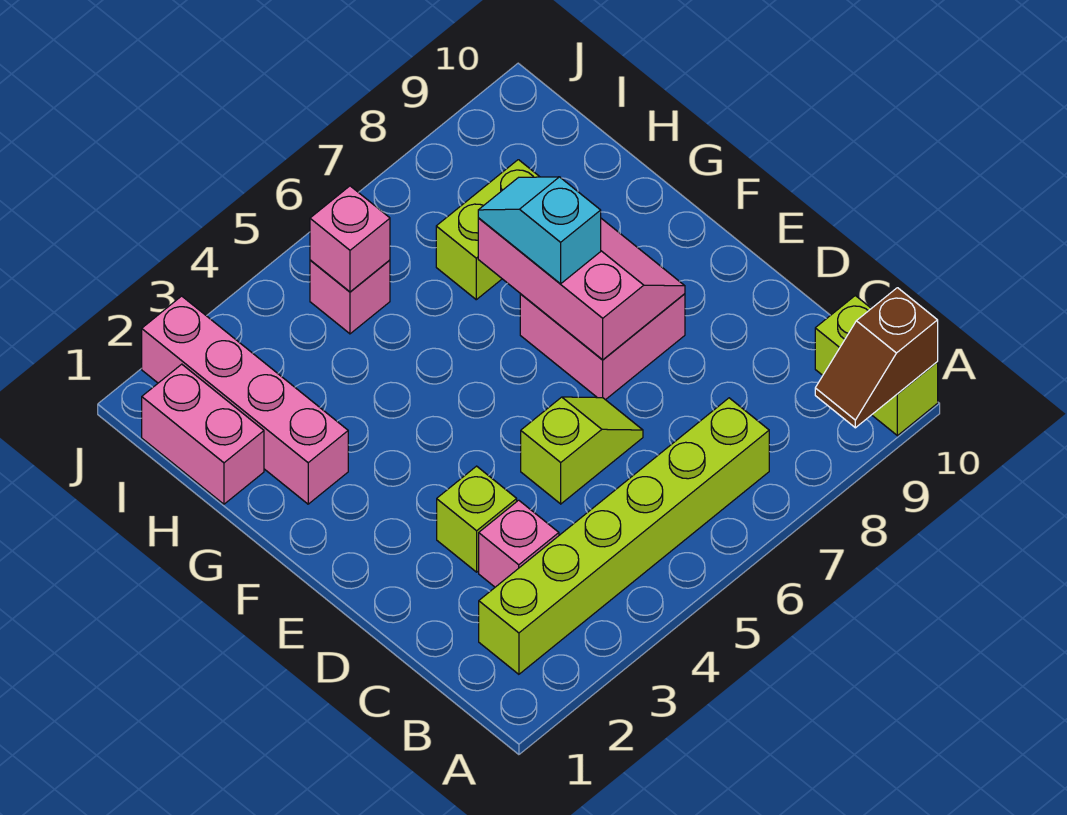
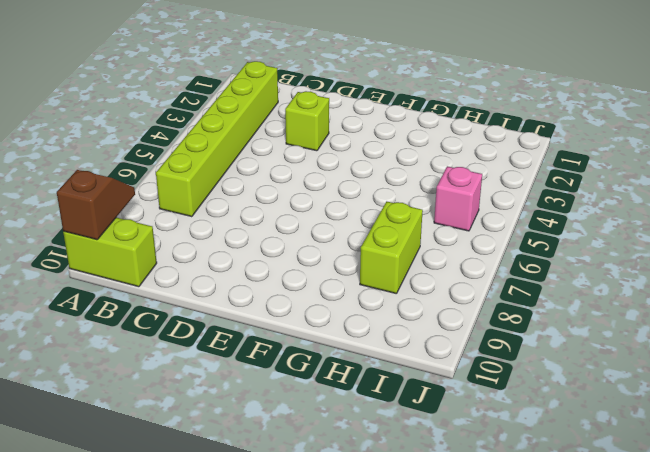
none -> pink brick C3 level 1
none -> lime slope D5:D6 level 1 top 5
none -> pink brick E7:F8 level 1

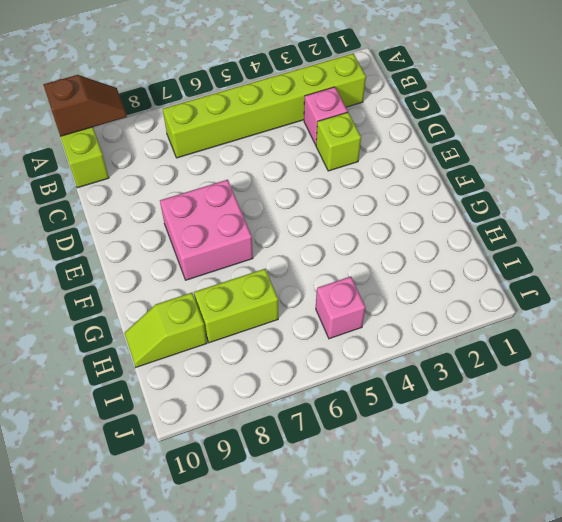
lime slope H9:H10 level 1 top 9 -> lime slope D5:D6 level 1 top 5
none -> pink brick G2:J2 level 1
none -> pink brick H1:I1 level 1
none -> pink slope E7:G8 level 2 top 7

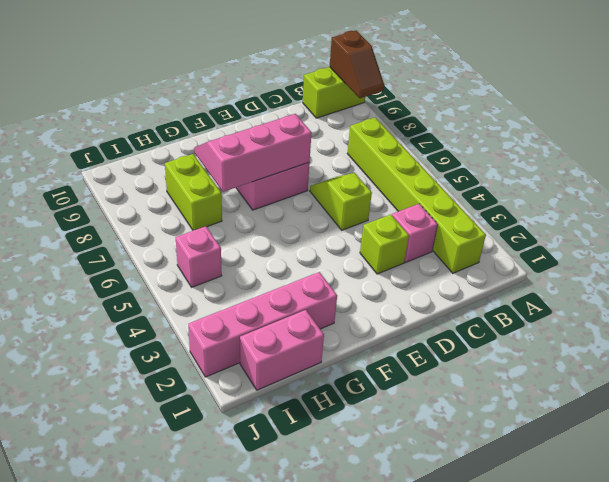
none -> pink brick I5 level 2
none -> cyan slope F7:G7 level 3 top F

